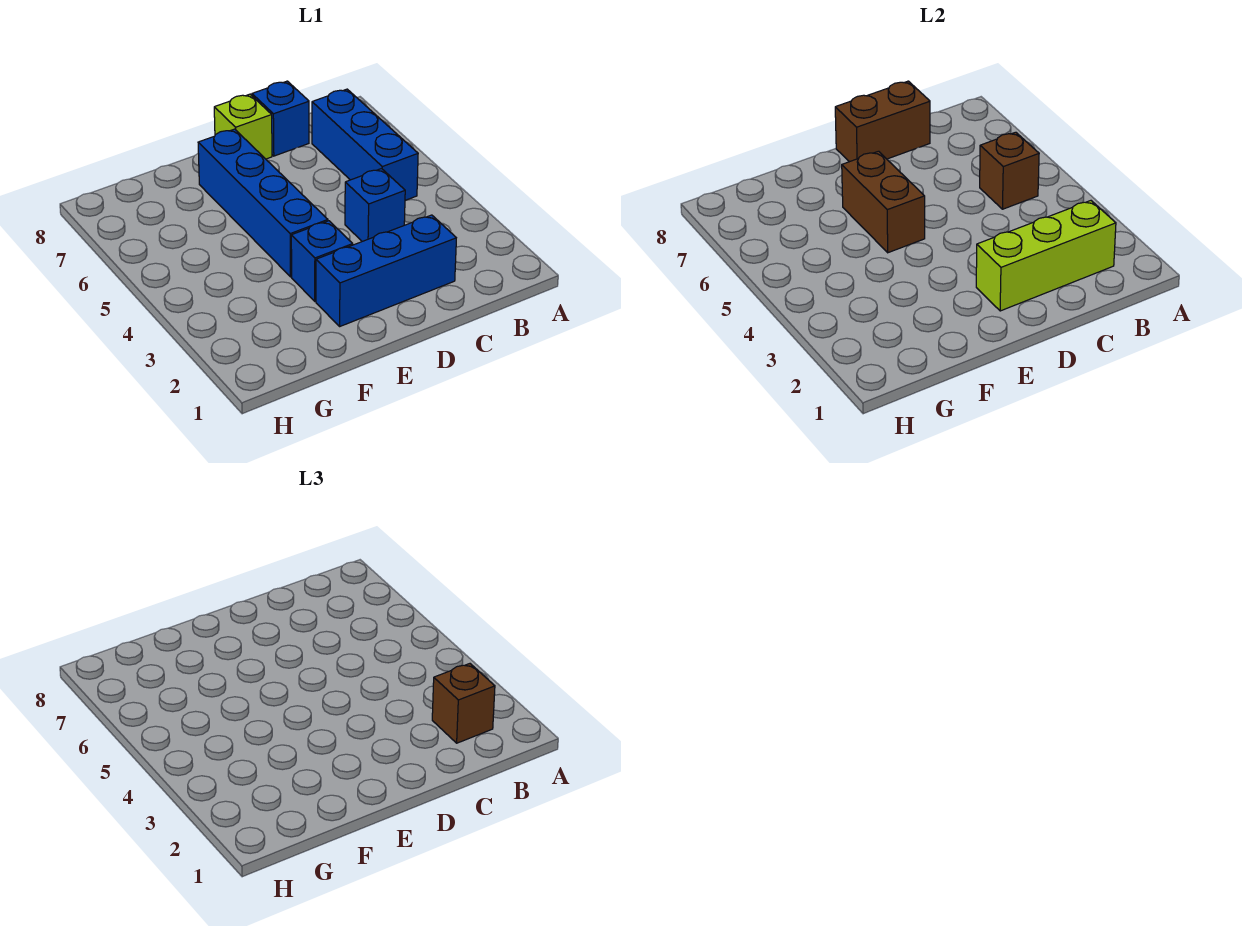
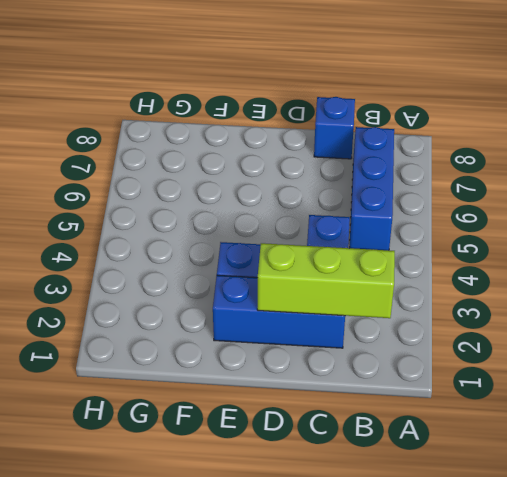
none -> lime brick D8 level 1
none -> blue brick E4:E7 level 1
none -> brown brick B5 level 2

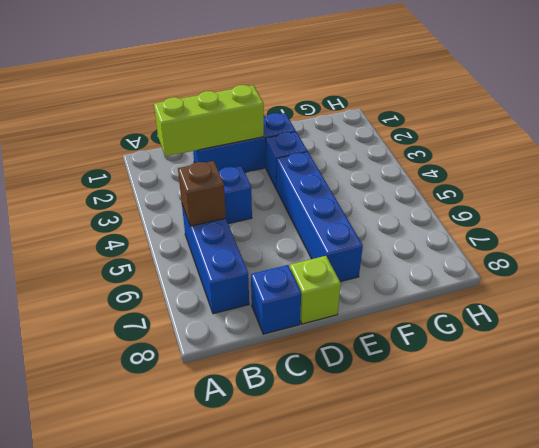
none -> brown brick C8:D8 level 2
none -> brown brick E5:E6 level 2
none -> brown brick B2 level 3

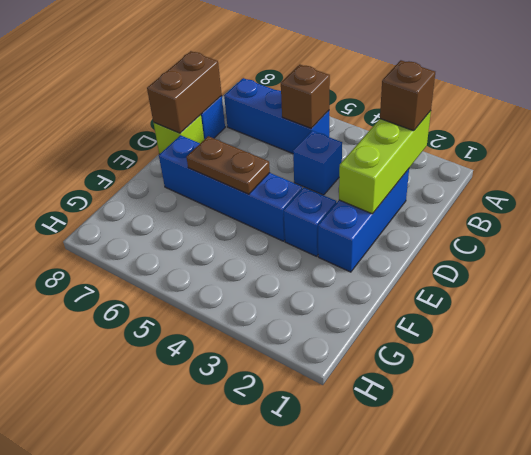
brown plate E5:E6 level 2 -> brown brick E5:E6 level 2

